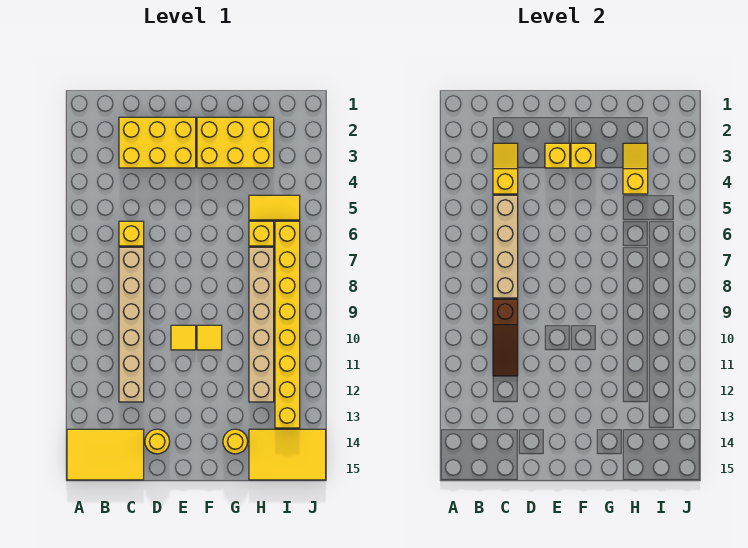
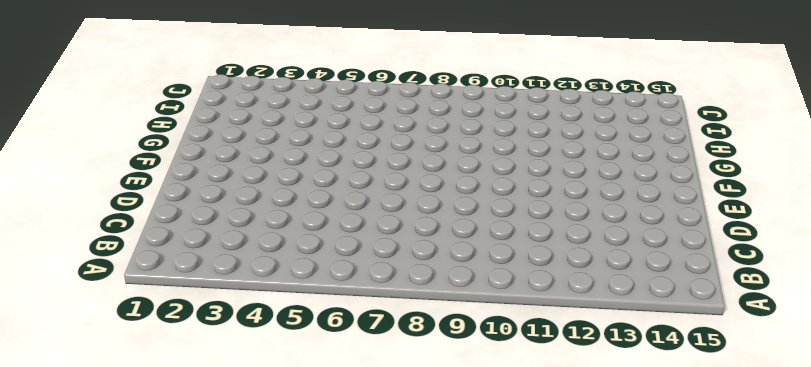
none -> yellow tile A14:C15 level 1
none -> yellow brick C2:E3 level 1
none -> yellow brick C6 level 1

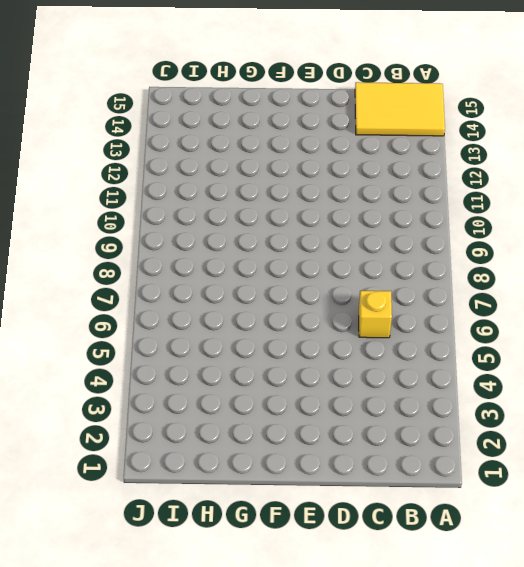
none -> yellow brick C2:E3 level 1
none -> tan brick C7:C12 level 1
none -> yellow round brick D14 level 1

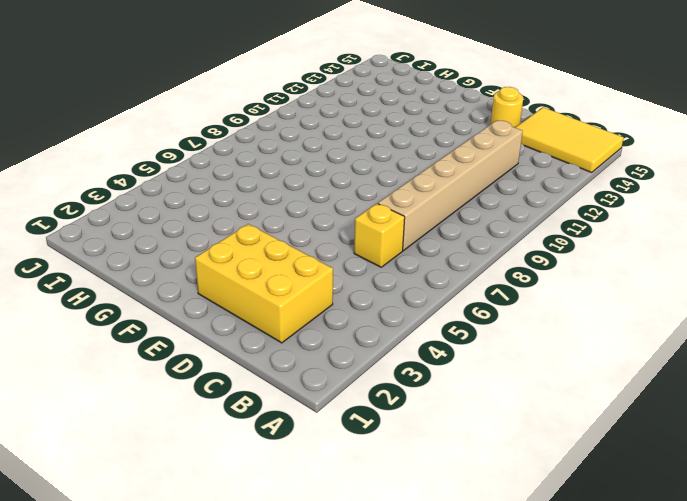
none -> yellow tile E10 level 1
none -> yellow brick F2:H3 level 1
none -> yellow tile F10 level 1

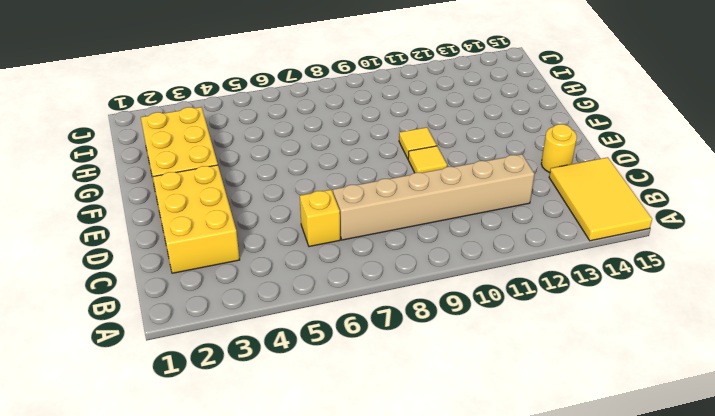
none -> yellow round brick G14 level 1
none -> yellow tile H5:I5 level 1
none -> yellow brick H6 level 1

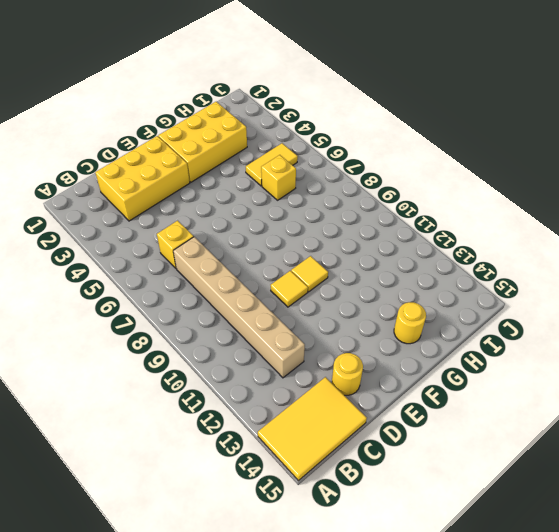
none -> tan brick H7:H12 level 1
none -> yellow tile H14:J15 level 1
none -> yellow brick I6:I13 level 1

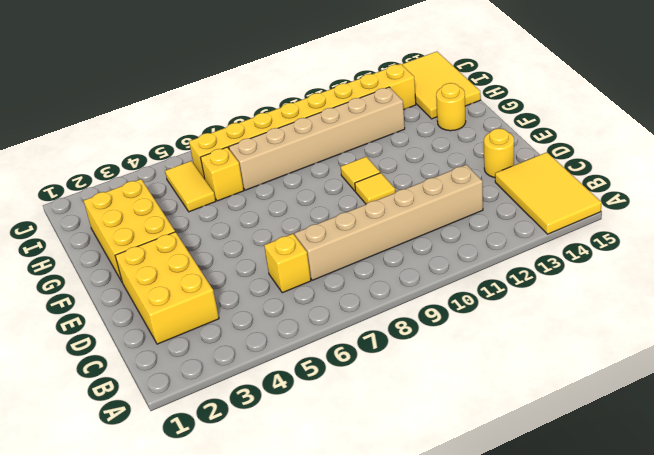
none -> yellow slope C3:C4 level 2 top 4
none -> tan brick C5:C8 level 2
none -> brown slope C9:C11 level 2 top 9

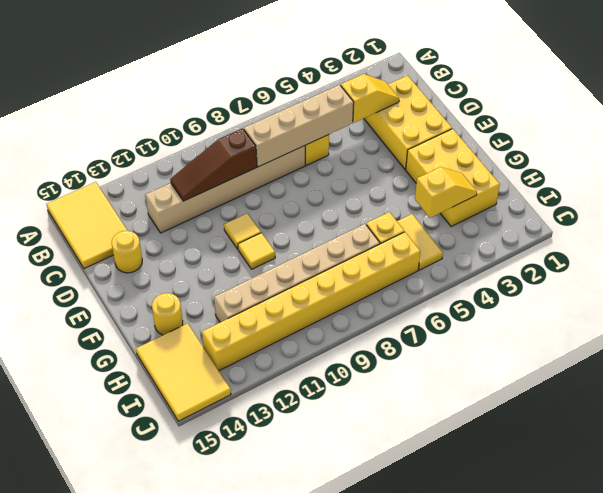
none -> yellow brick E3 level 2
none -> yellow brick F3 level 2

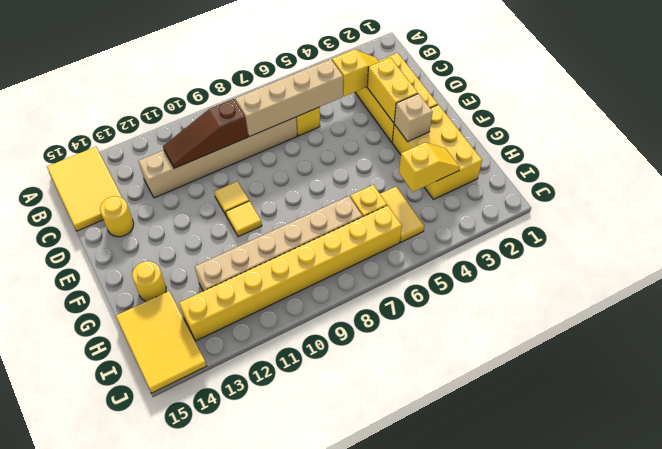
yellow brick D3:E3 level 2 -> yellow brick E3 level 2
tan brick F3 level 2 -> yellow brick F3 level 2

